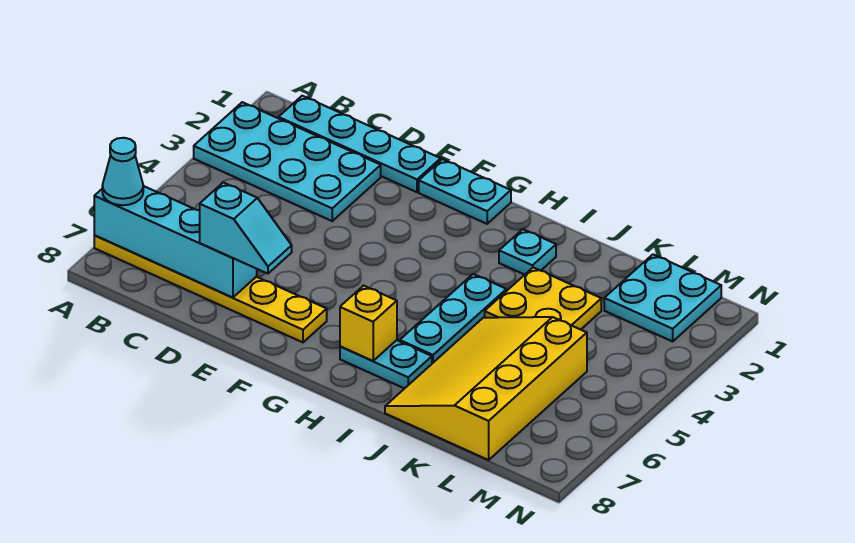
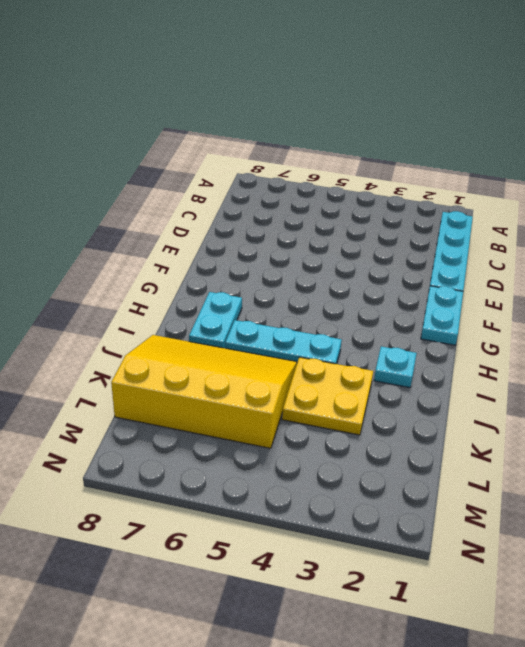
none -> cyan plate A2:D3 level 1
none -> yellow plate A7:F7 level 1
none -> cyan plate L1:M2 level 1

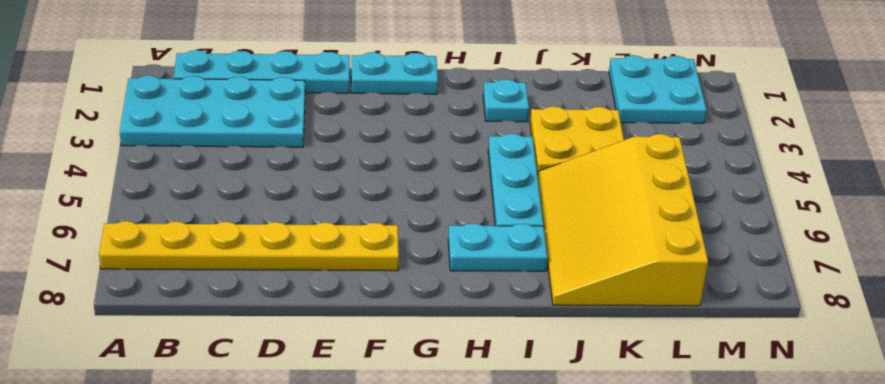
none -> cyan brick A7:D7 level 2
none -> yellow brick H7 level 2
none -> cyan cone A7 level 3

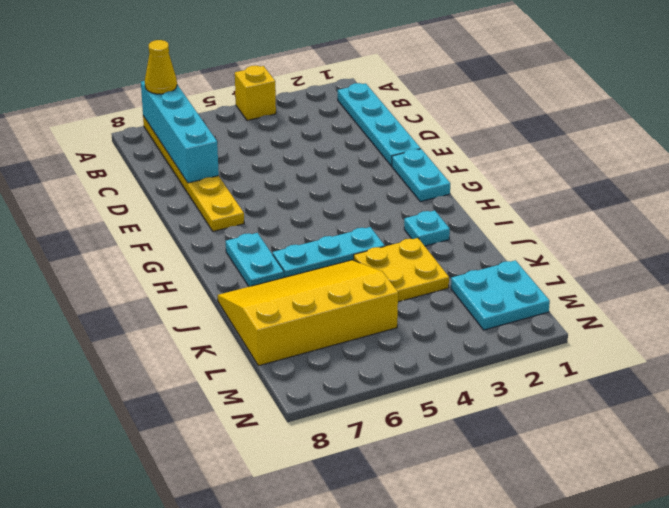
yellow brick A4 level 1 -> yellow brick H7 level 2
yellow cone A7 level 3 -> cyan cone A7 level 3
none -> cyan plate A2:D3 level 1
none -> cyan slope D7:E7 level 3 top D

